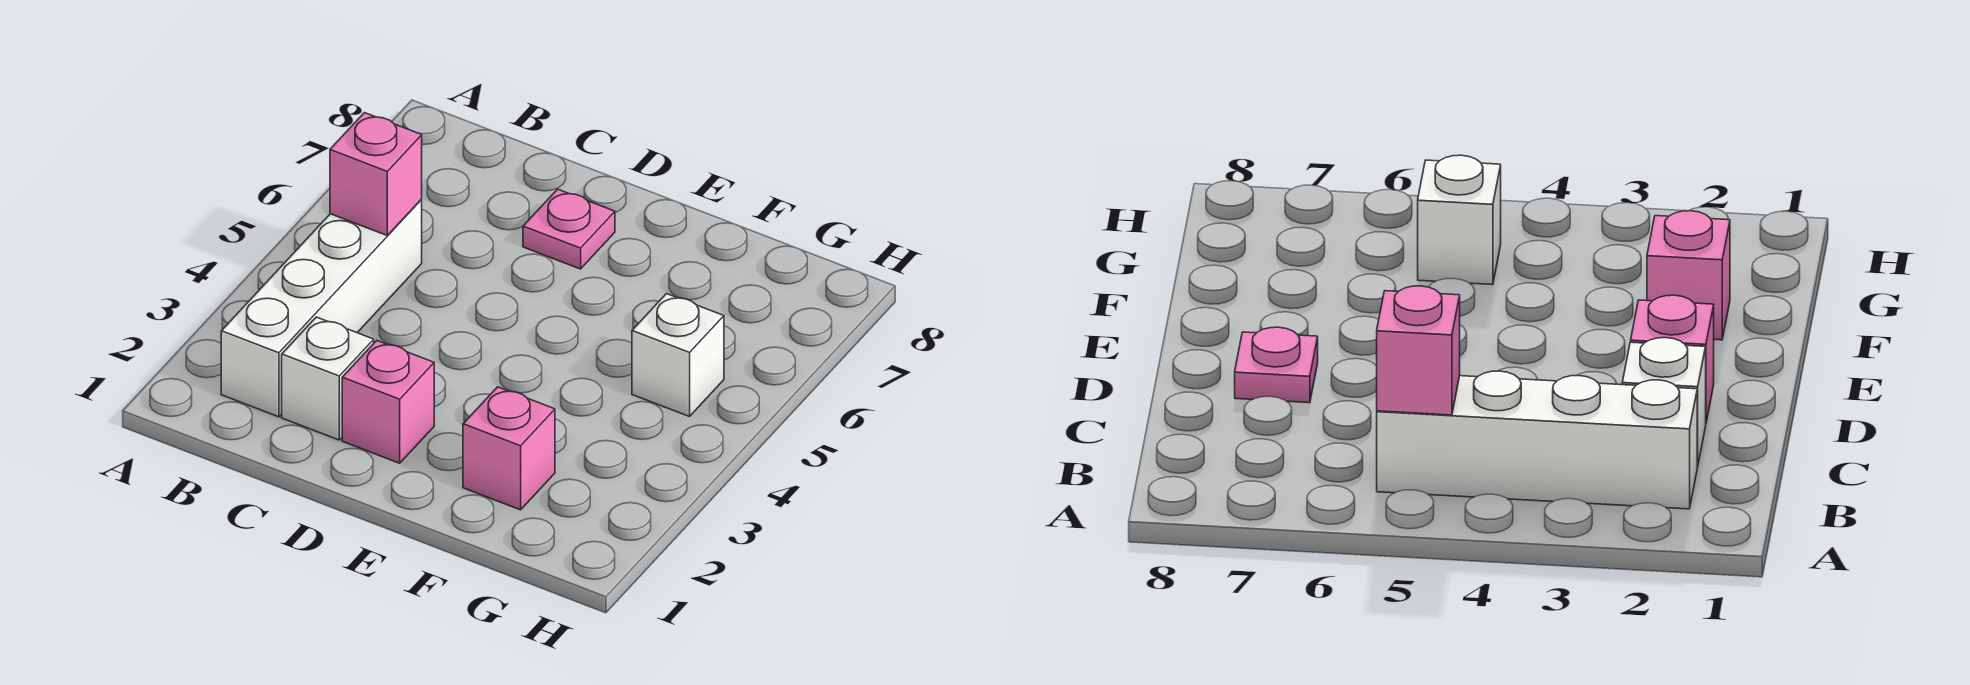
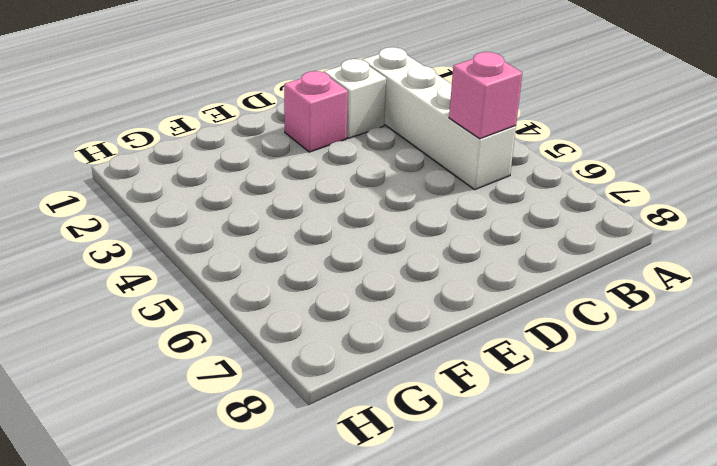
none -> pink plate D7 level 1
none -> pink brick F2 level 1

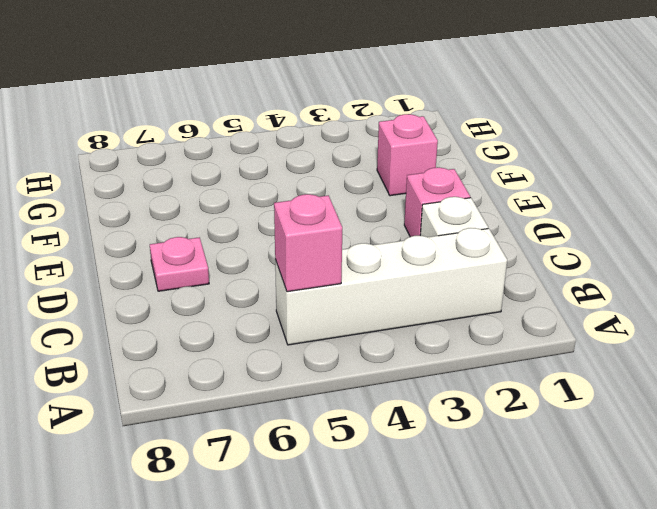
none -> white brick G5 level 1

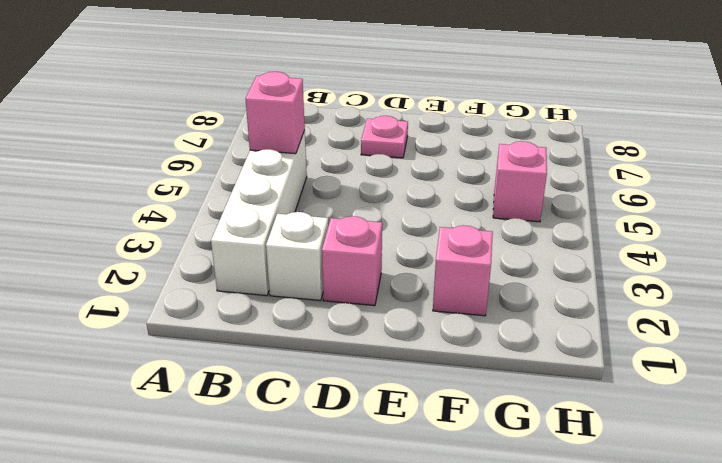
pink brick G5 level 1 -> white brick G5 level 1

